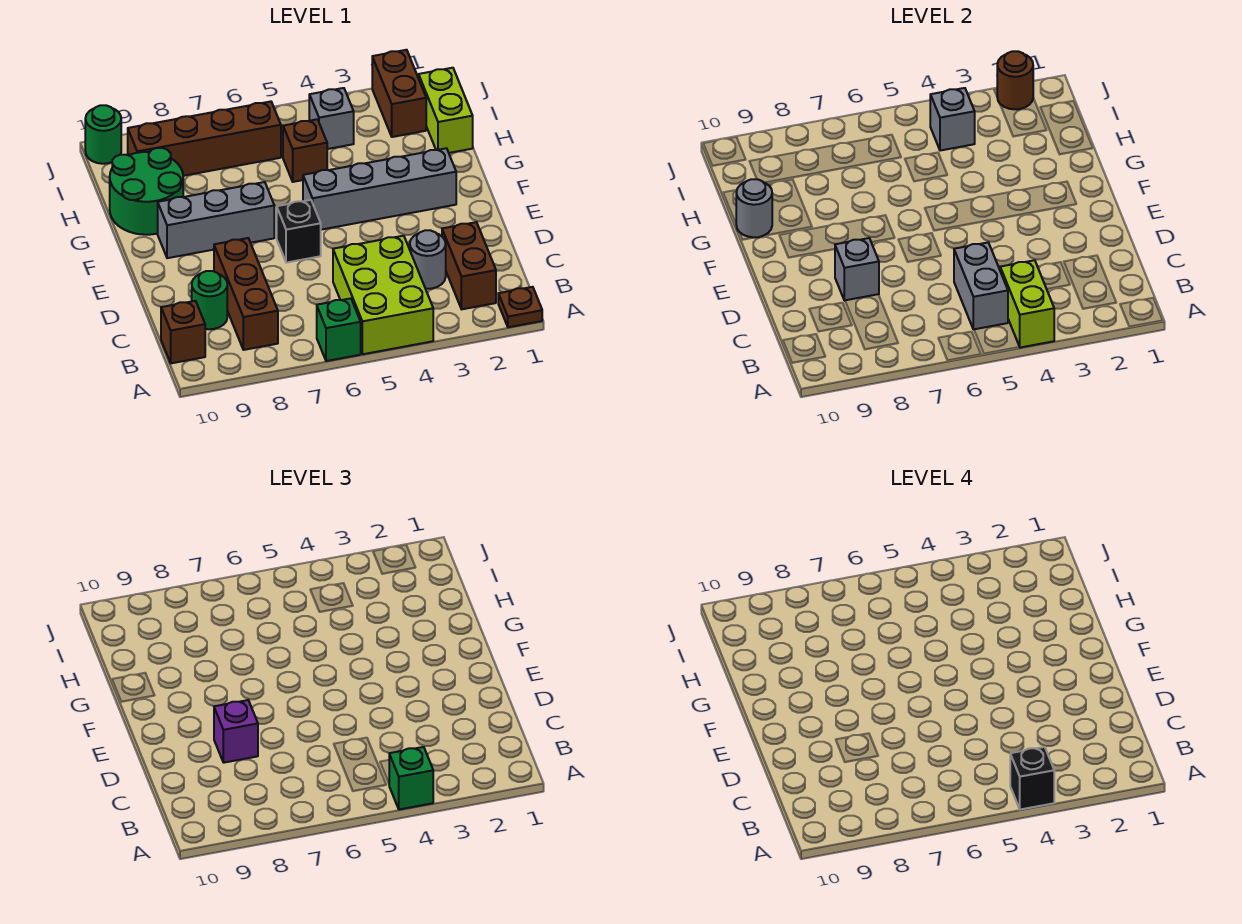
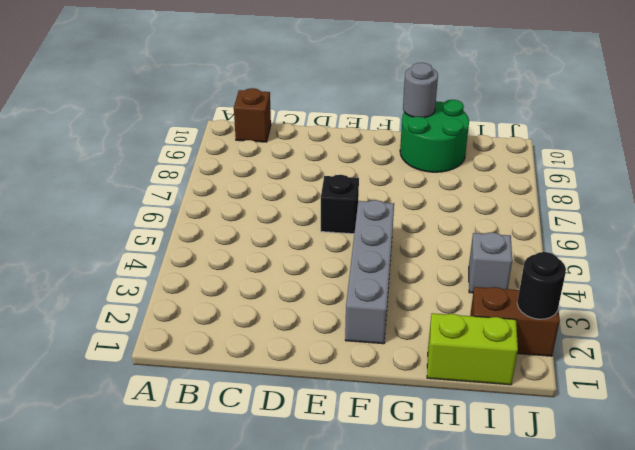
black round brick J2 level 2 -> brown round brick J2 level 2
none -> brown plate A1 level 1
none -> lime brick A4:C5 level 1
none -> green brick A6 level 1

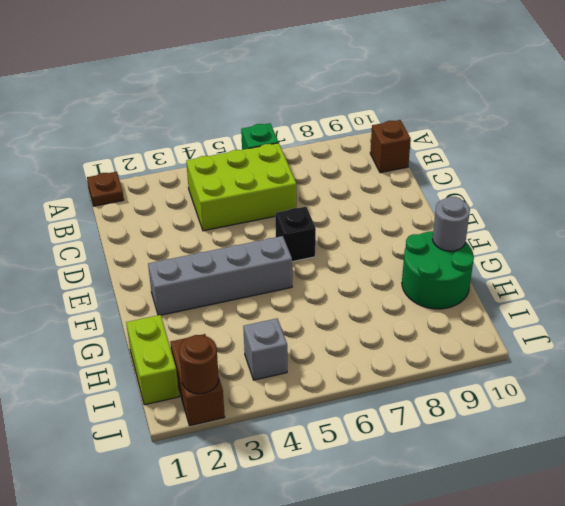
lime brick B4:C6 level 1 -> lime brick A4:C5 level 1
none -> brown brick B2:C2 level 1
none -> brown brick B8:D8 level 1
none -> grey round brick C3 level 1

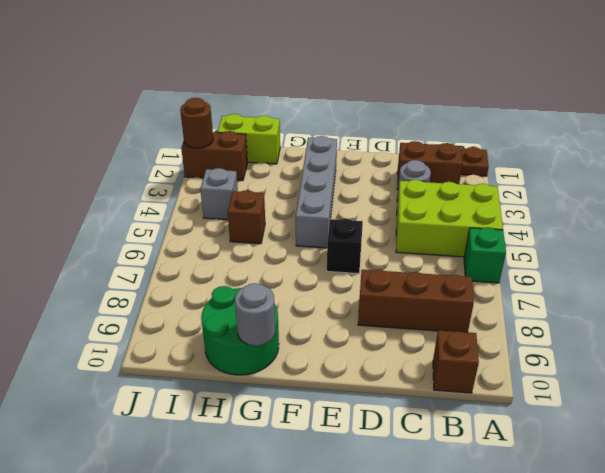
none -> green round brick C9 level 1
none -> grey brick F7:F9 level 1
none -> brown brick I6:I9 level 1

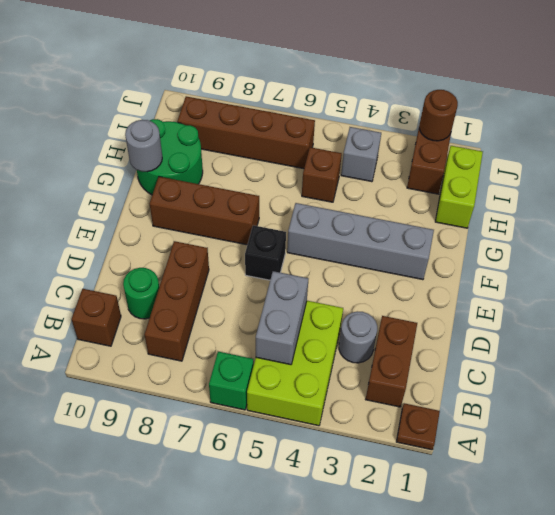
brown brick F7:F9 level 1 -> grey brick F7:F9 level 1
none -> green round brick J10 level 1
none -> lime brick A4:B4 level 2
none -> grey brick D8 level 2

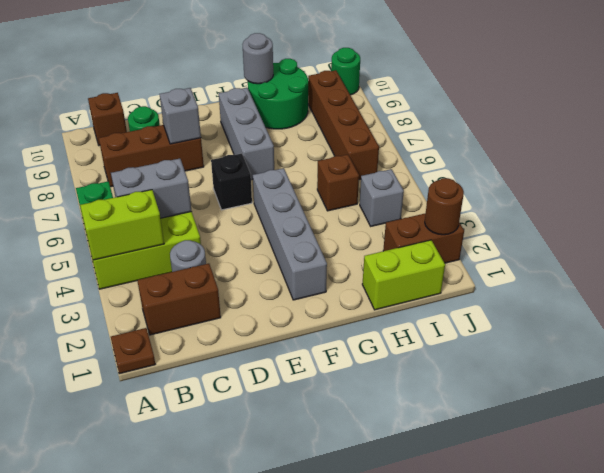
none -> grey brick I4 level 2
none -> green brick A4 level 3
none -> purple brick D8 level 3

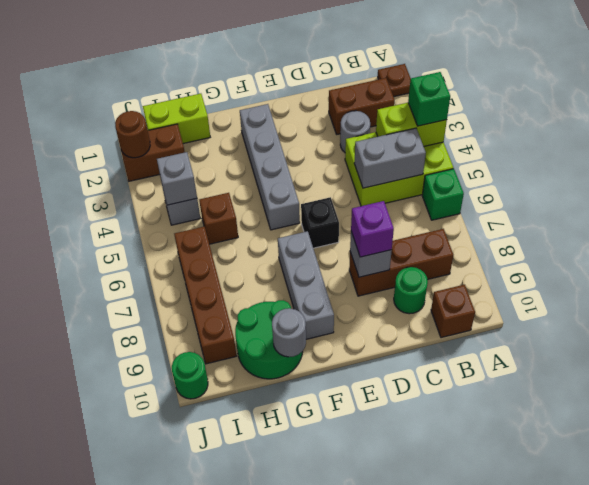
none -> black brick A4 level 4

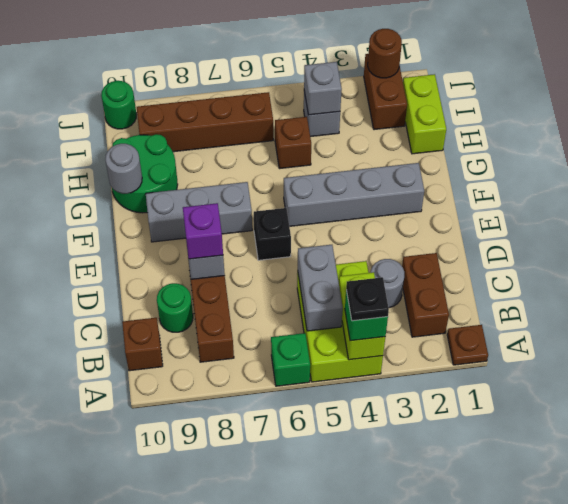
black plate A4 level 4 -> black brick A4 level 4

